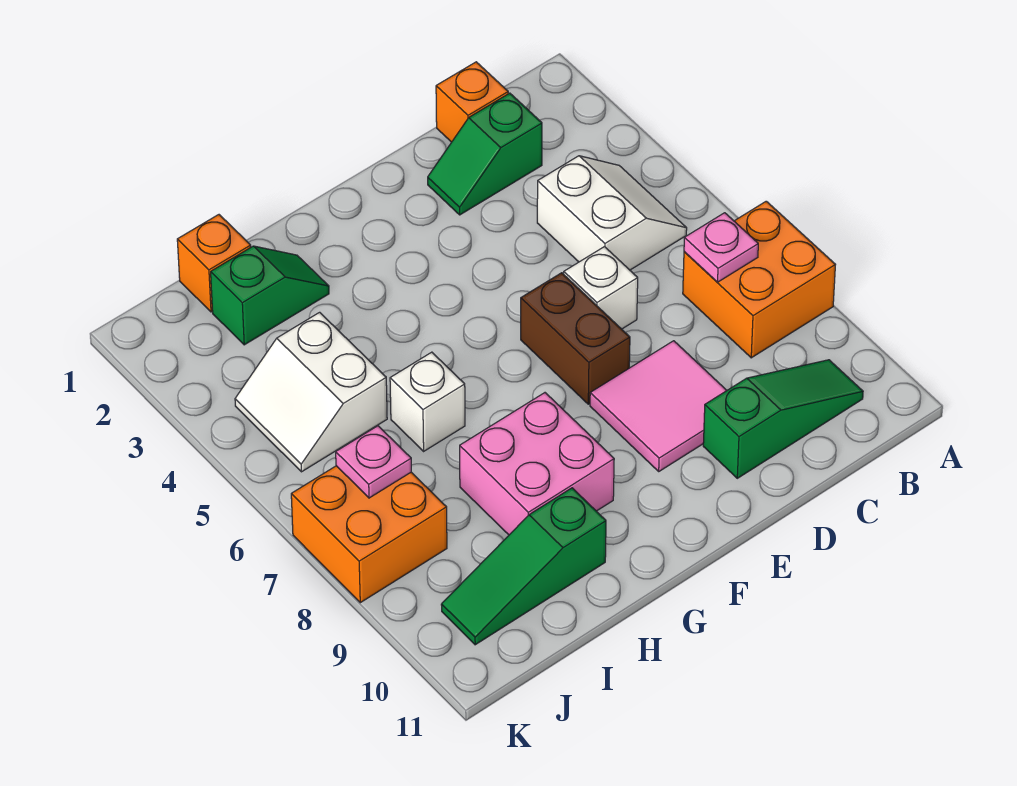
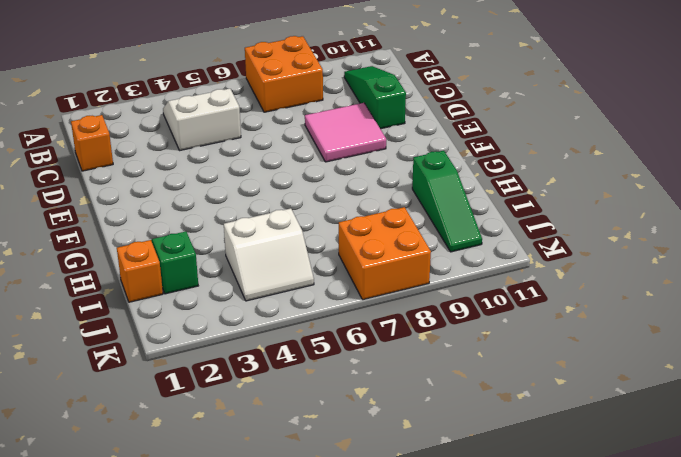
none -> green slope C2:D2 level 1 top C
none -> white brick D6 level 1
none -> brown brick E6:E7 level 1

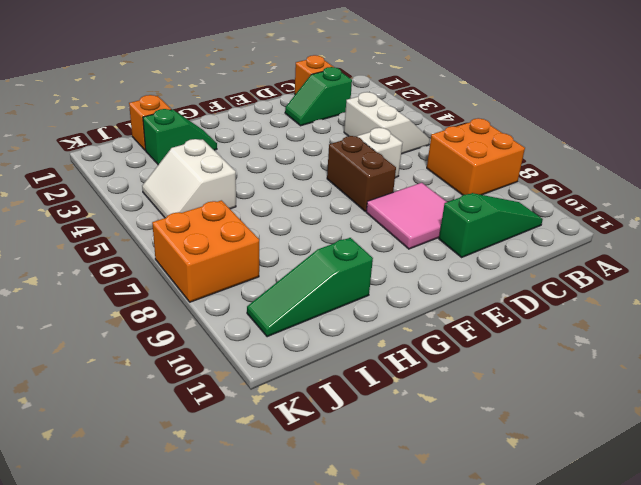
none -> pink brick G8:H9 level 1
none -> white brick H6 level 1
none -> pink plate B7 level 2

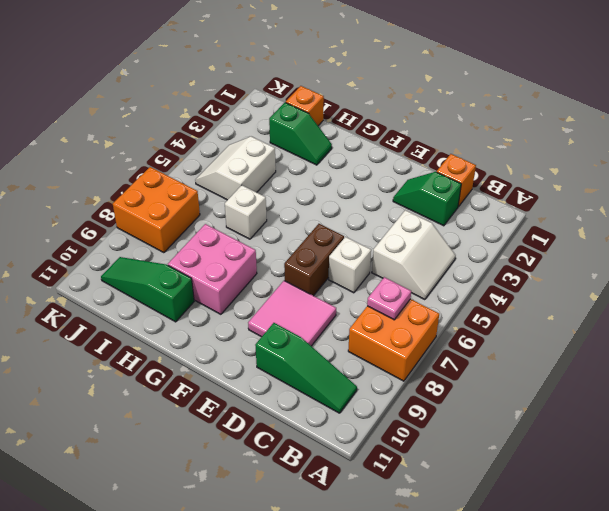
none -> pink plate J7 level 2

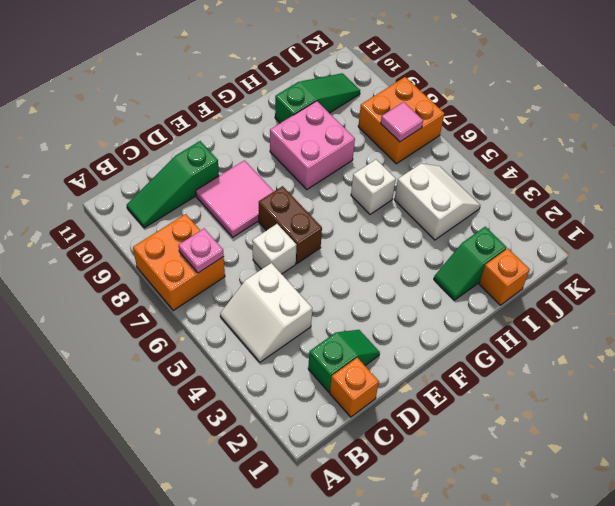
pink tile J7 level 2 -> pink plate J7 level 2

